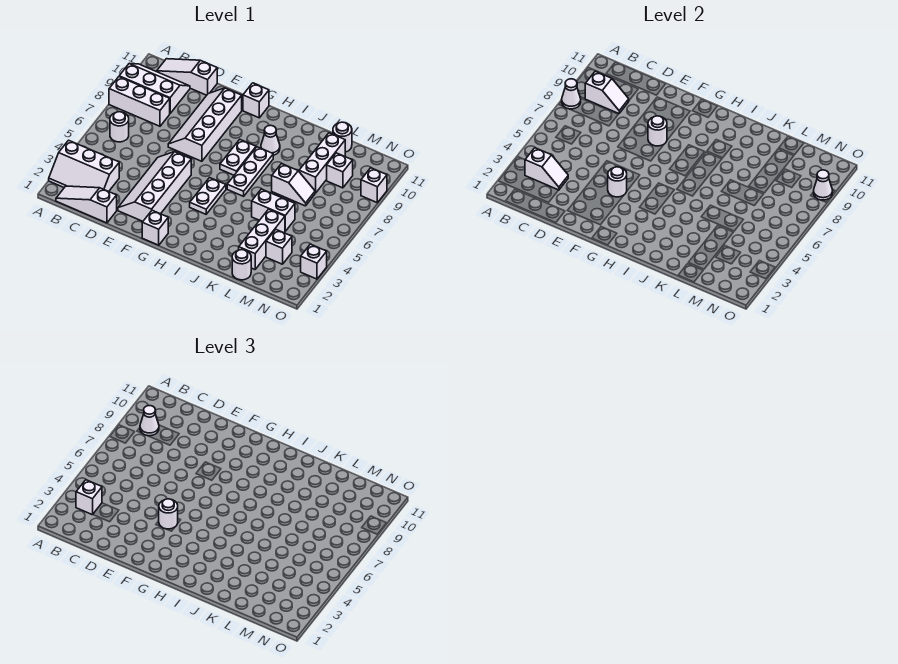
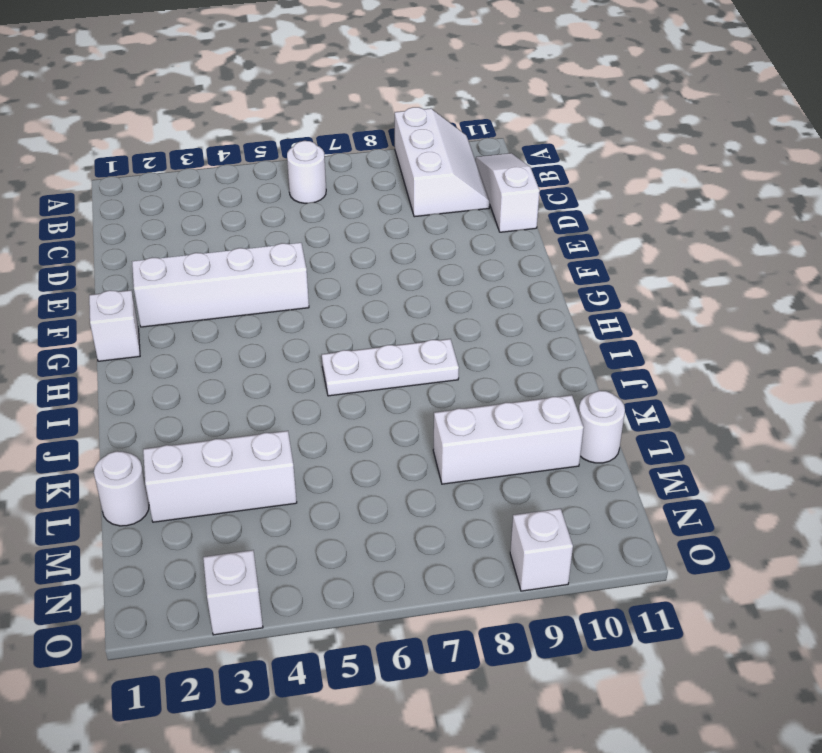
none -> white slope A2:C3 level 1 top 3
none -> white brick A8:C8 level 1
none -> white slope B1:D1 level 1 top D
none -> white slope E7:F10 level 1 top F

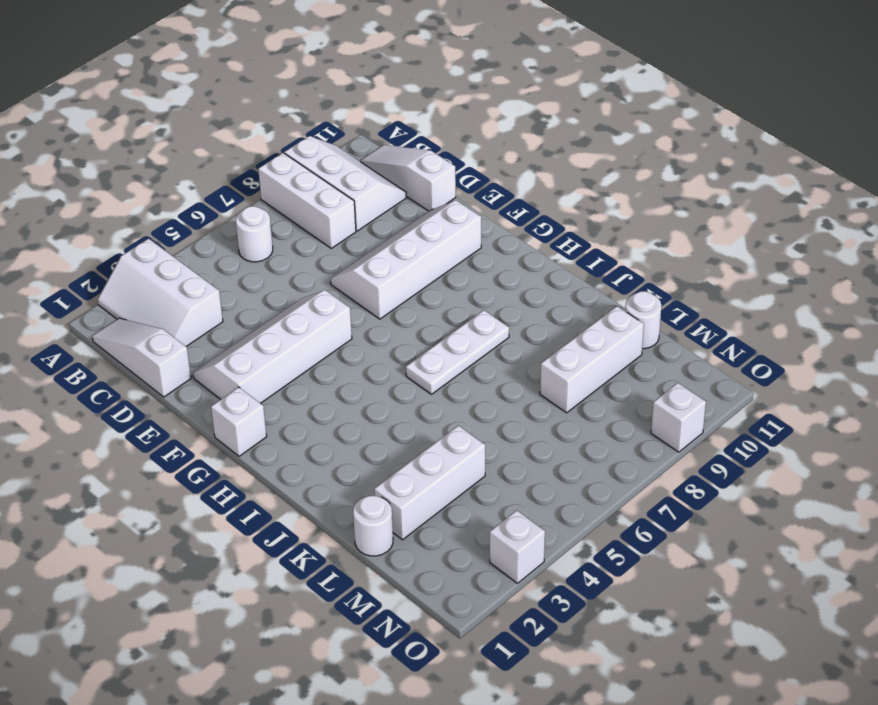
none -> white brick G11 level 1
none -> white plate H4:H5 level 1
none -> white plate H7:H8 level 1
none -> white cone I9 level 1

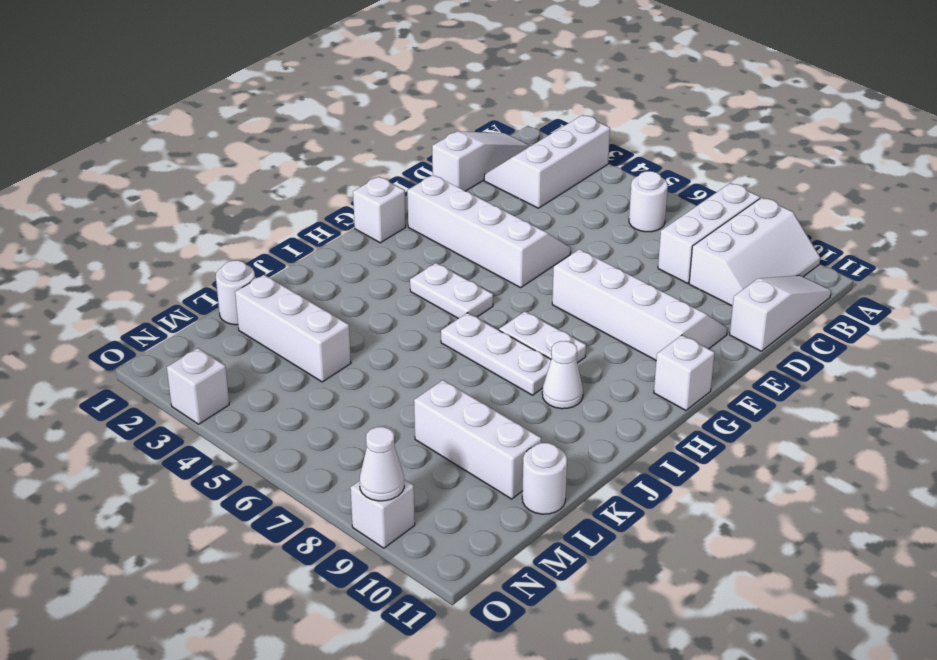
none -> white brick K5:L5 level 1
none -> white slope K7:L7 level 1 top K
none -> white brick M3 level 1
none -> white brick M9 level 1

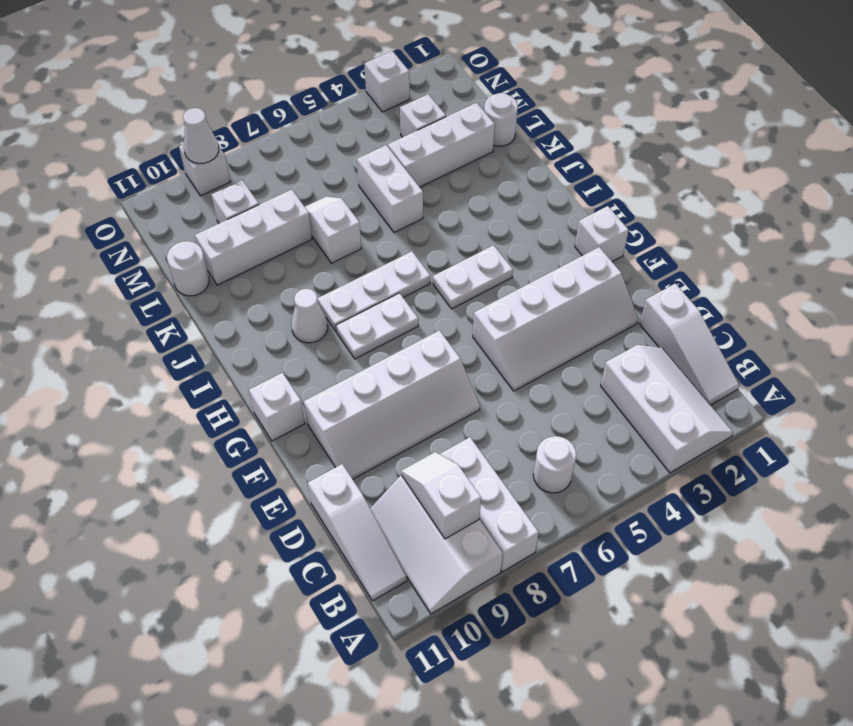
none -> white cone A8 level 2
none -> white slope B3:C3 level 2 top B
none -> white round brick F4 level 2
none -> white round brick F8 level 2

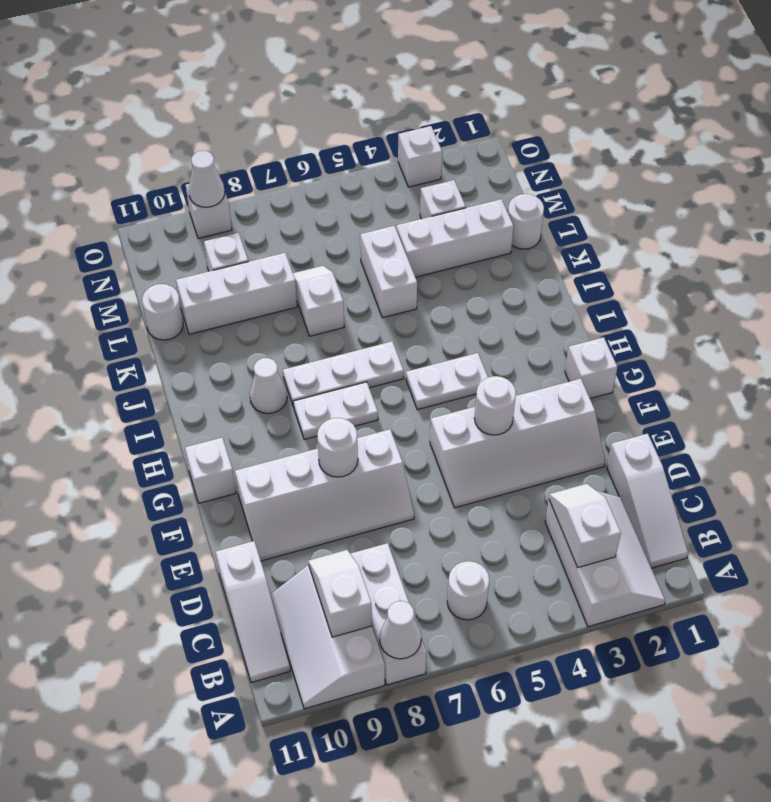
none -> white brick B3 level 3
none -> white cone B9 level 3
none -> white round brick F4 level 3

